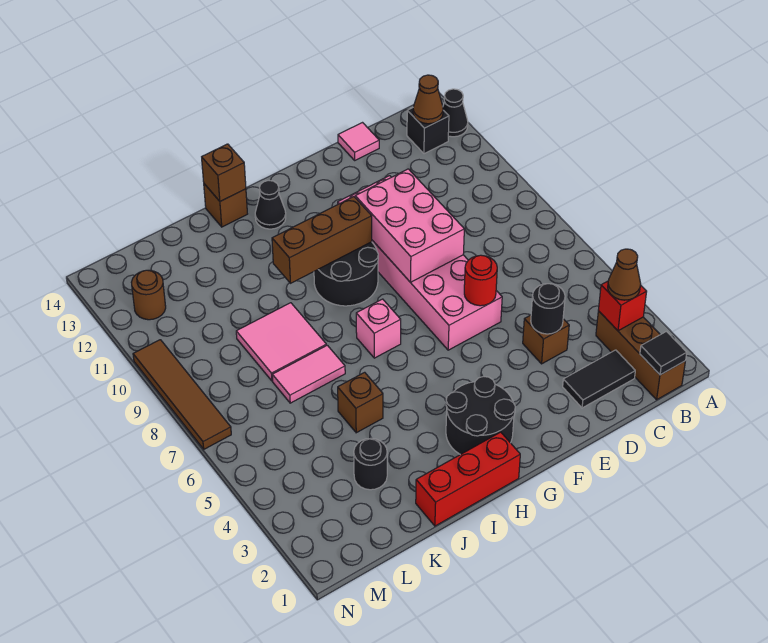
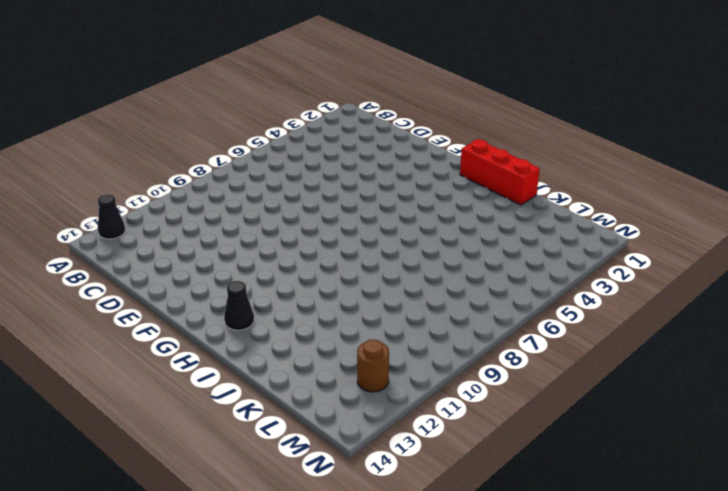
none -> brown brick B1:B3 level 1
none -> black brick B13 level 1
none -> black tile C2:D2 level 1

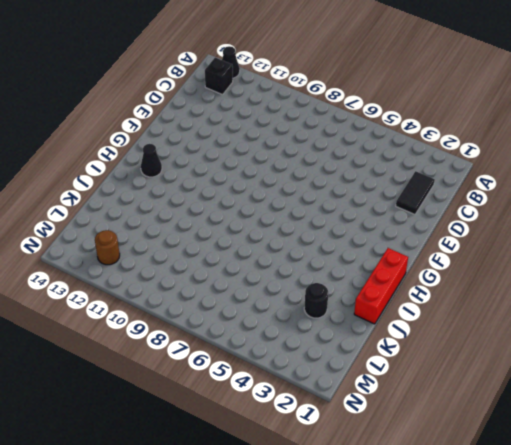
none -> brown brick B1:B3 level 1
none -> brown brick D4 level 1
none -> pink tile D14 level 1

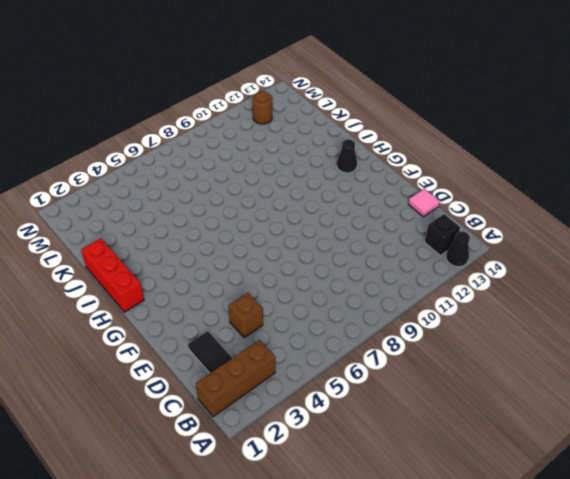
none -> pink brick E6:F11 level 1
none -> black round brick G2:H3 level 1
none -> black round brick G9:H10 level 1

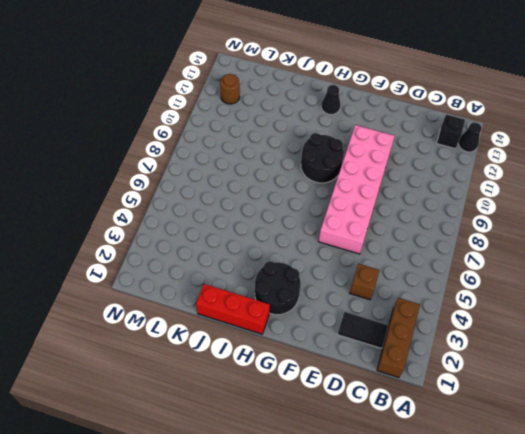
none -> pink tile D14 level 1
none -> pink brick H7 level 1
none -> brown brick I14 level 1

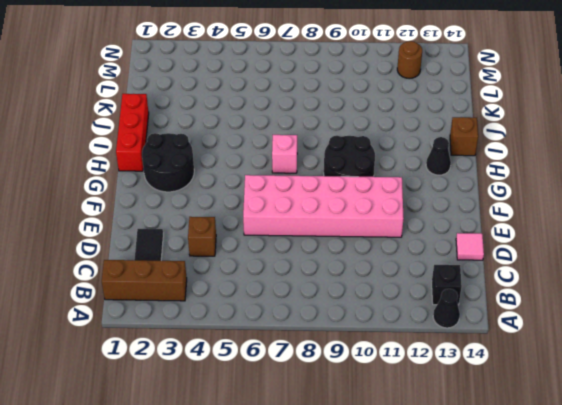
none -> brown brick J5 level 1
none -> pink tile J7:K7 level 1
none -> pink tile J8:K9 level 1

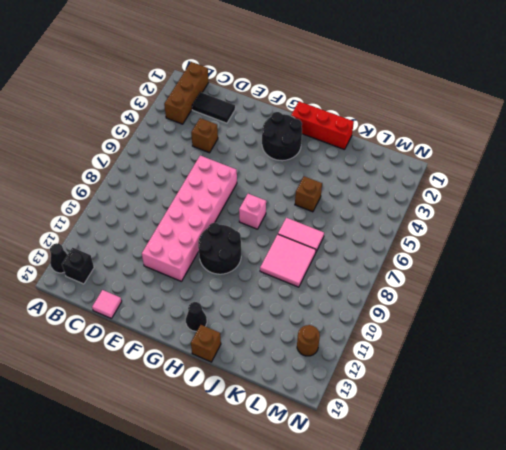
none -> black round brick K3 level 1
none -> brown tile N7:N10 level 1
none -> black tile B1 level 2

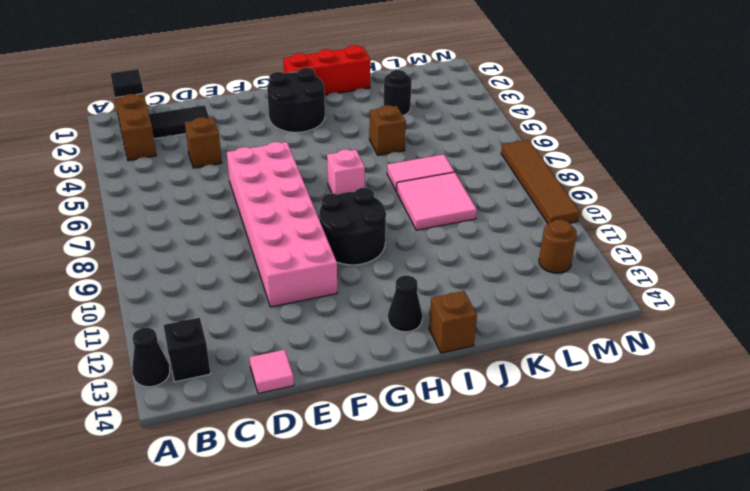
none -> red brick B3 level 2
none -> brown cone B13 level 2
none -> black round brick D4 level 2

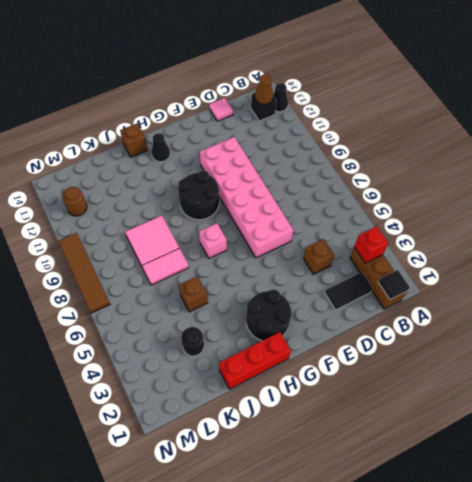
none -> black round brick D4 level 2
none -> red round brick E6 level 2
none -> pink brick E8:F10 level 2

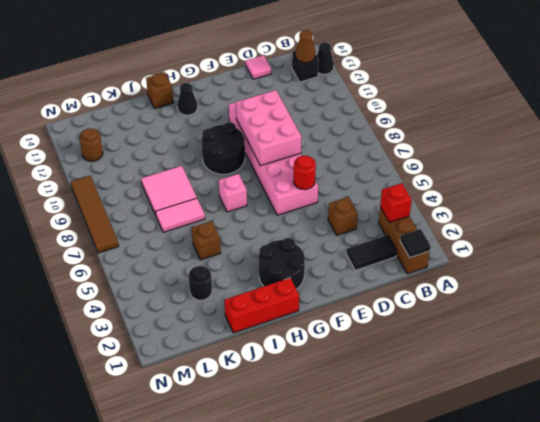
none -> black round brick D4 level 2
none -> brown brick G10:I10 level 2
none -> brown brick I14 level 2

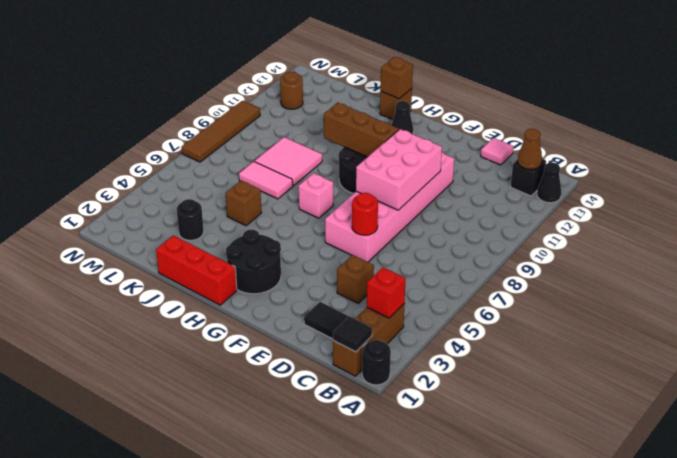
black round brick A1 level 1 -> black round brick D4 level 2
none -> brown cone B3 level 3

